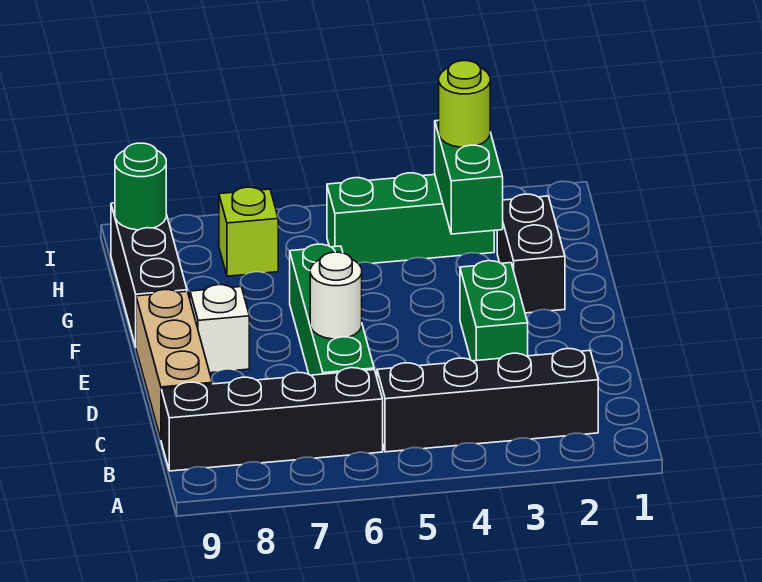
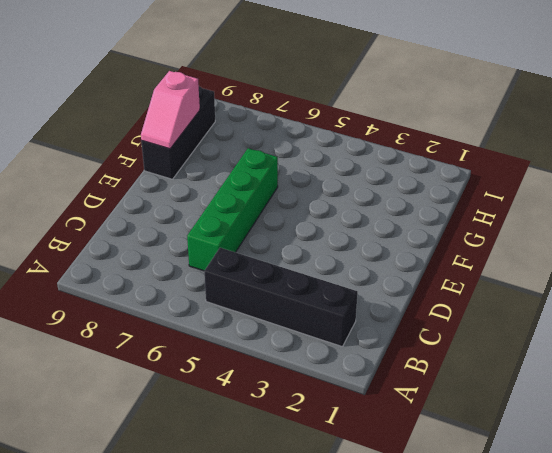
pink slope F9:G9 level 2 top G -> none
none -> black brick B6:B9 level 1
none -> tan brick C9:E9 level 1
none -> green brick D3:E3 level 1

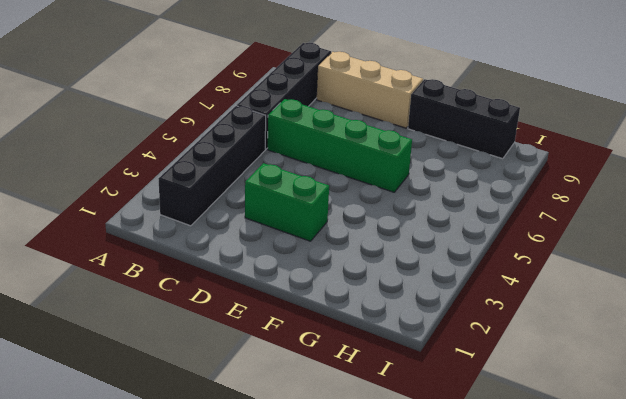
none -> white brick E8 level 1
none -> black brick F2:G2 level 1
none -> green brick H3:H5 level 1

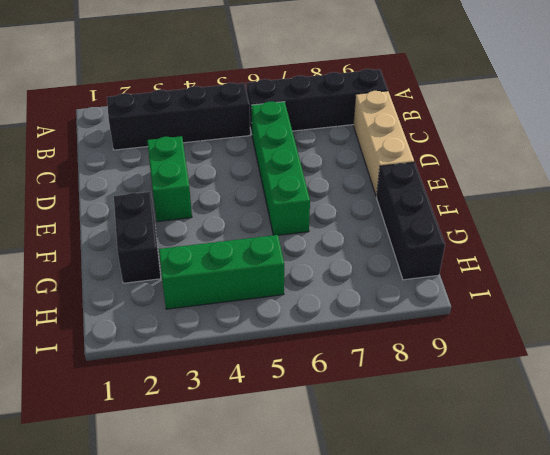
none -> white brick E8 level 1
none -> lime brick H7 level 1
none -> white round brick D6 level 2

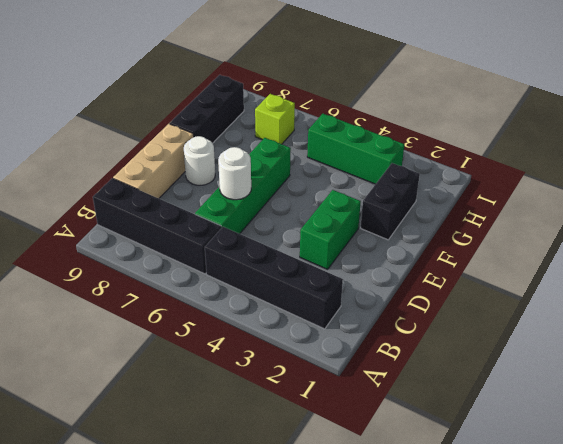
white round brick E8 level 1 -> white brick E8 level 1
none -> green brick G3:H3 level 2
none -> green round brick H9 level 2
none -> lime round brick H3 level 3

